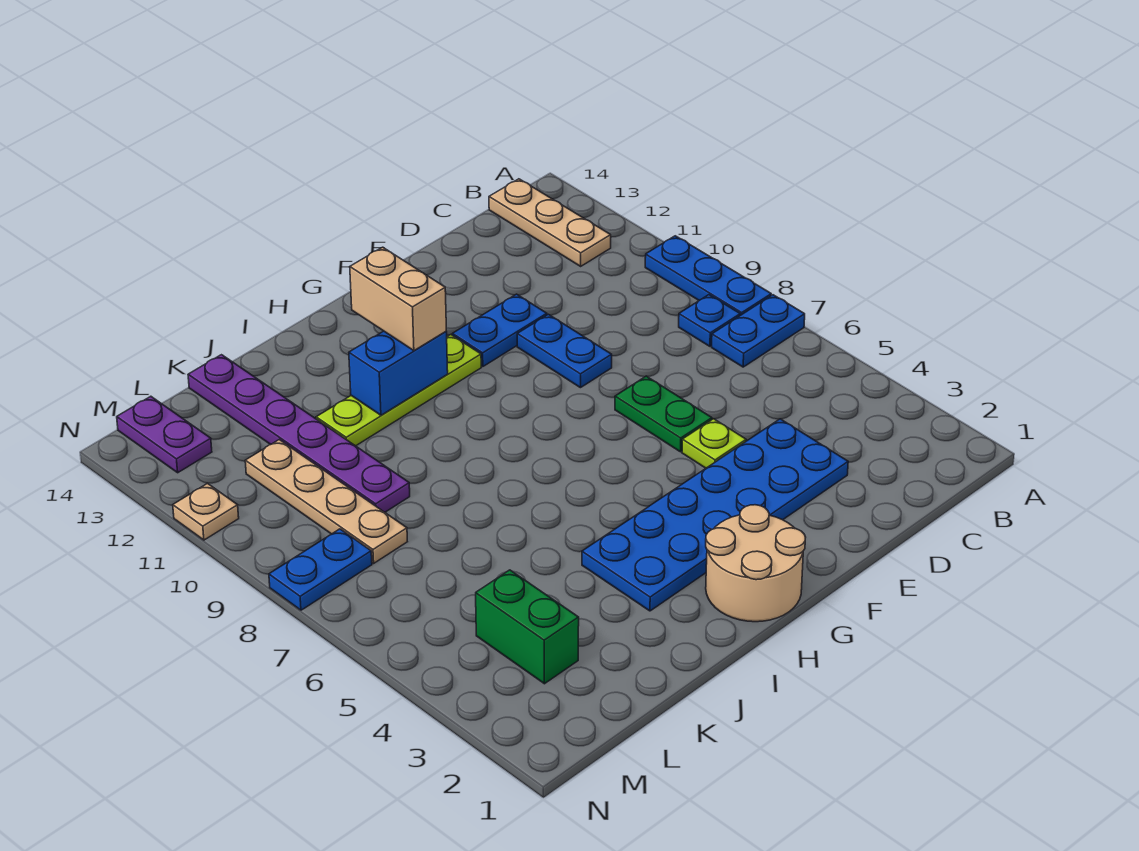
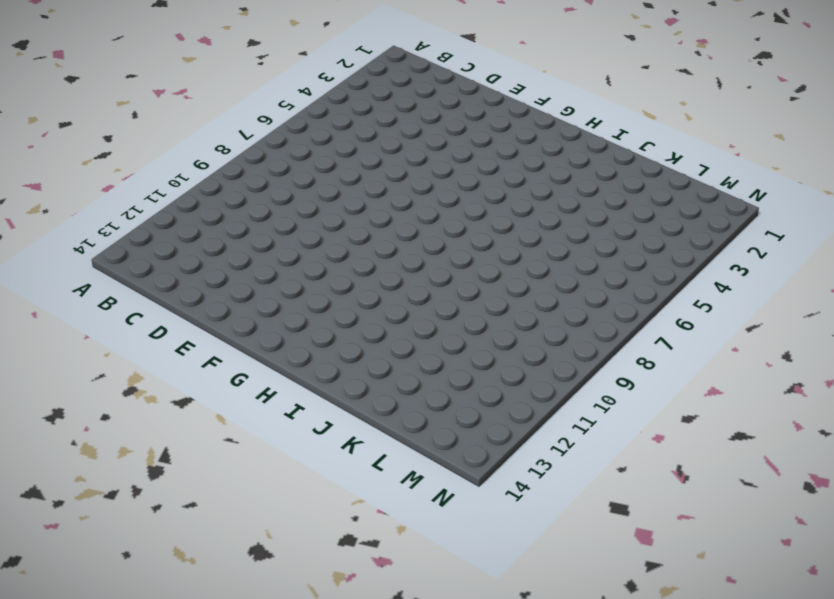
none -> blue plate A7:B7 level 1
none -> blue plate A8:A10 level 1
none -> blue plate B8 level 1

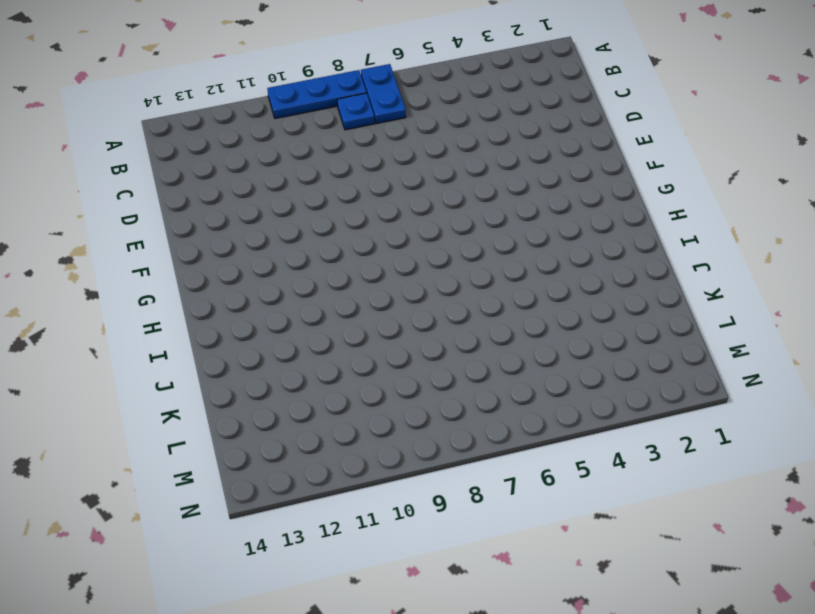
none -> tan plate B12:B14 level 1
none -> blue plate D3:I4 level 1
none -> lime plate E5 level 1

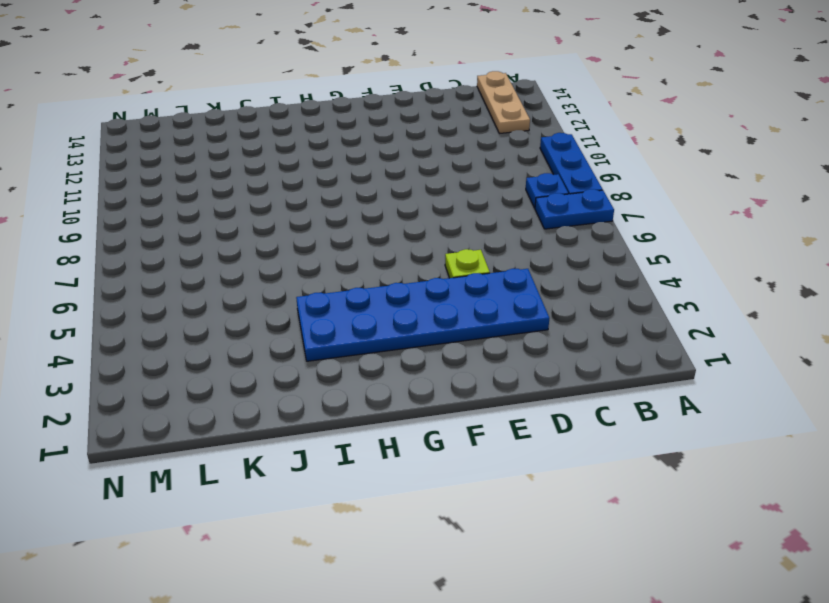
none -> green plate E6:E7 level 1
none -> blue plate E9:E10 level 1
none -> blue plate E11:F11 level 1

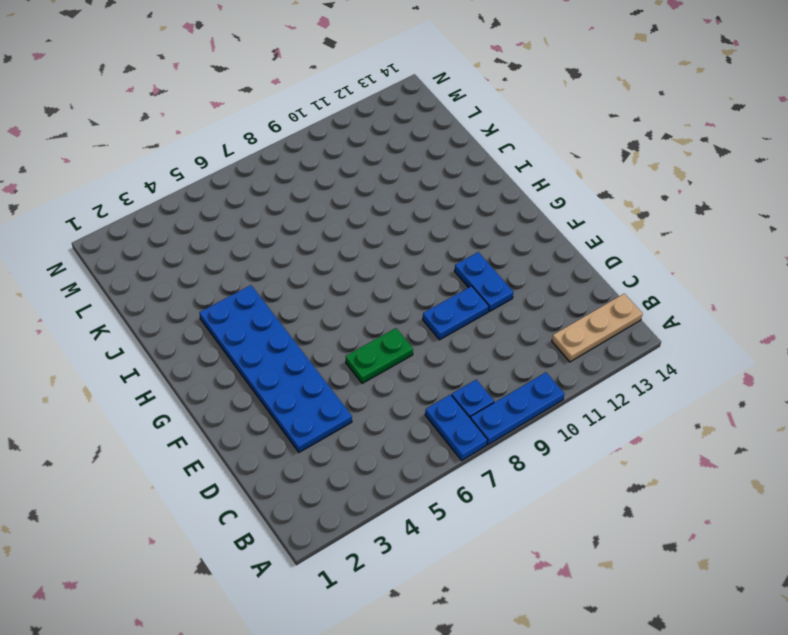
none -> lime plate E5 level 1
none -> tan round brick G1:H2 level 1
none -> lime plate G11:J11 level 1

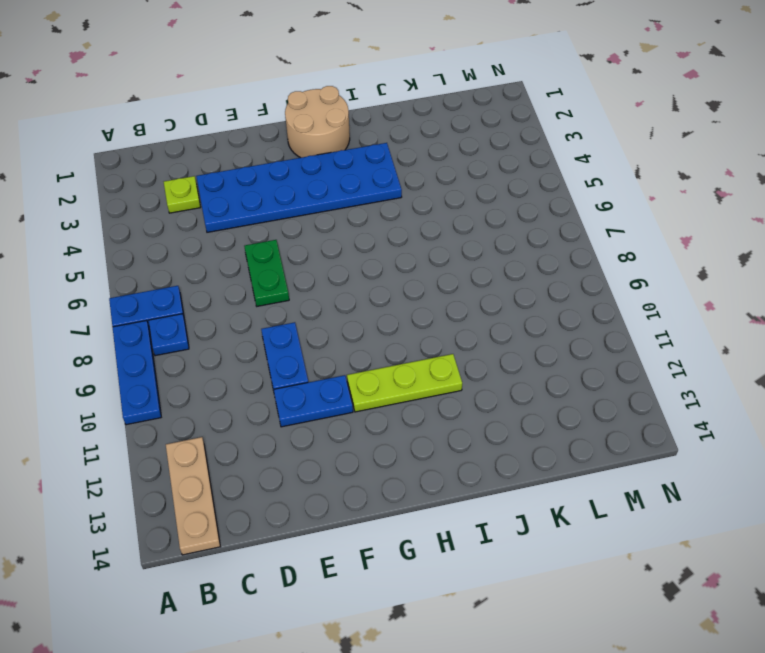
lime plate C3 level 1 -> lime plate E5 level 1
lime plate G11:I11 level 1 -> lime plate G11:J11 level 1
none -> purple plate K9:K14 level 1
none -> green brick L3:L4 level 1
none -> tan plate L8:L11 level 1

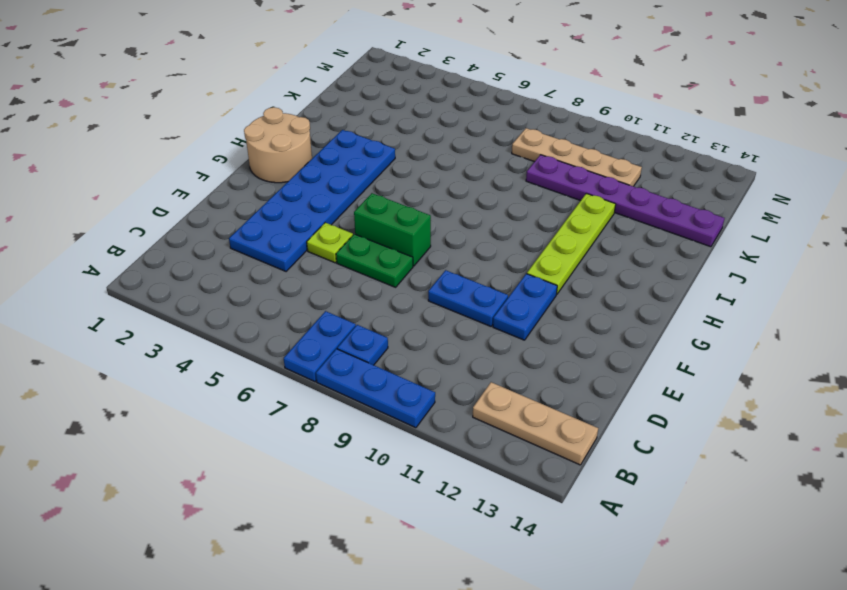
green brick F6:F7 level 1 -> green brick L3:L4 level 1
none -> blue plate M8:N8 level 1
none -> purple plate M13:M14 level 1
none -> tan plate N11 level 1

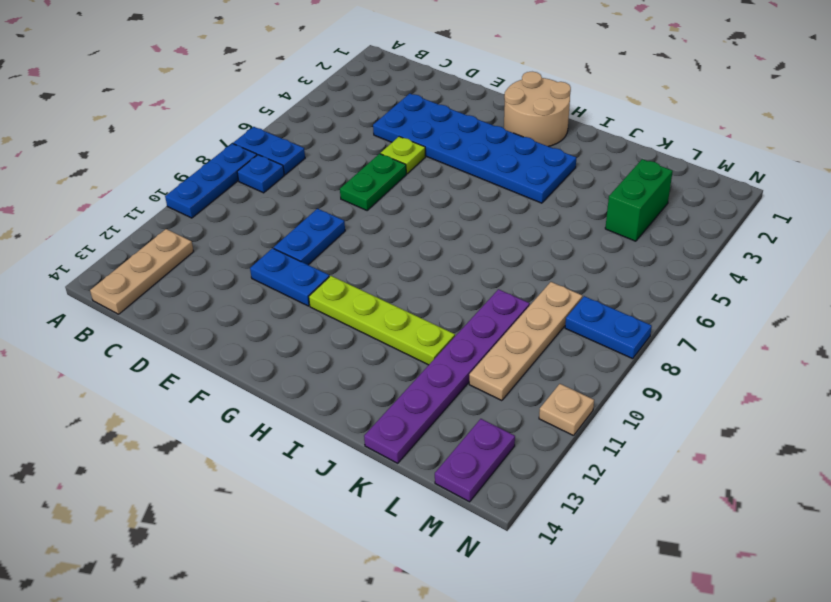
none -> blue brick H11:I11 level 2
none -> tan brick H11:H12 level 3

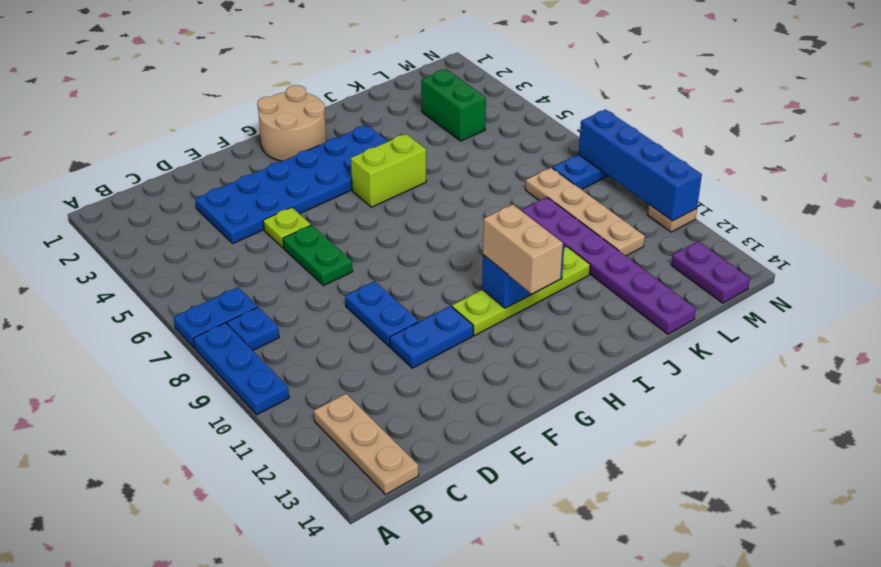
lime brick H5:I5 level 1 -> none
blue brick N8:N11 level 2 -> none

